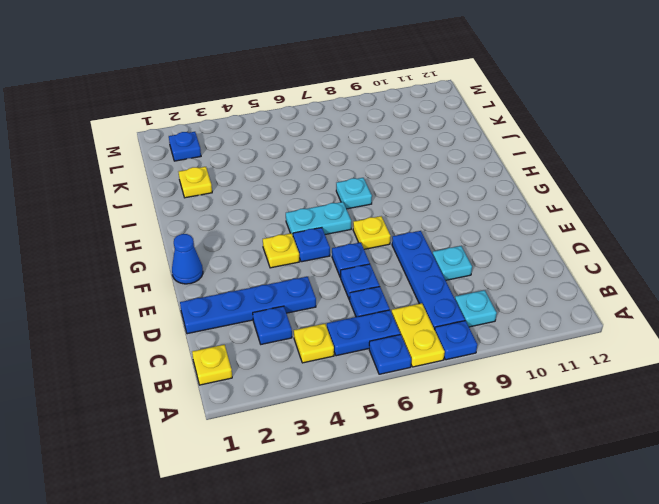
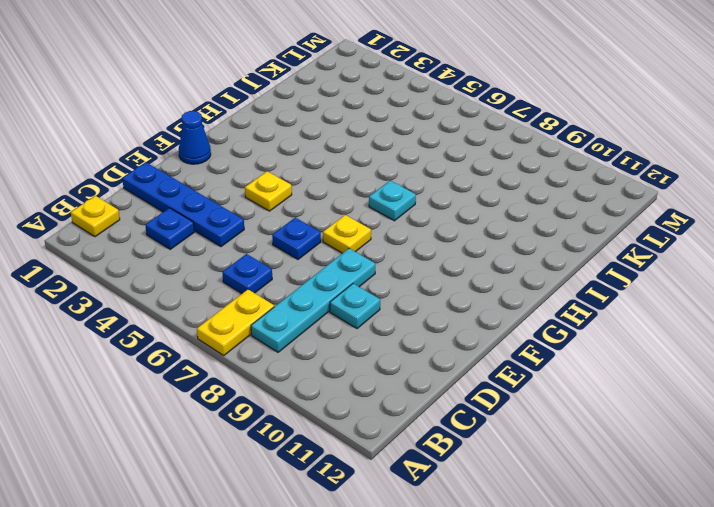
cyan plate B8:E8 level 1 -> blue plate B8:E8 level 1
none -> blue plate A6 level 1
none -> blue plate A8 level 1
none -> yellow plate B4 level 1

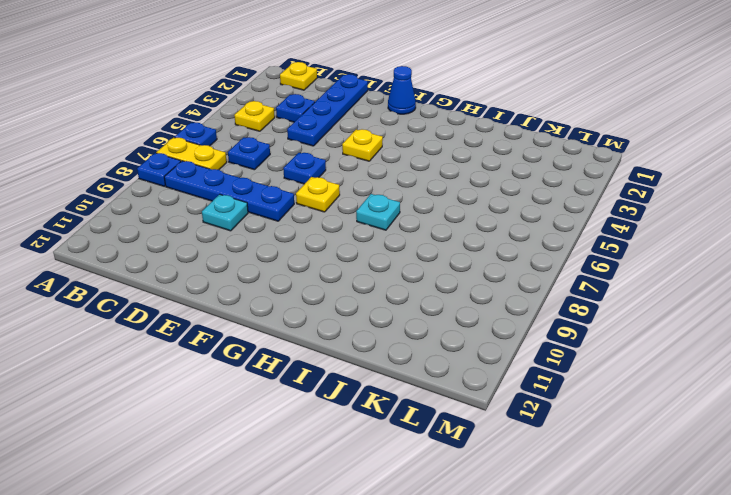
none -> blue plate B5:B6 level 1
none -> cyan plate B9 level 1
none -> blue plate D6 level 1

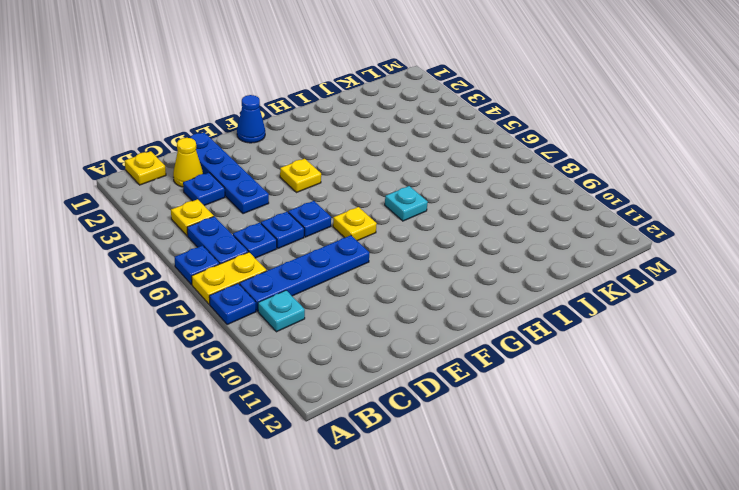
yellow cone C2 level 1 -> none
none -> cyan plate D9 level 1
none -> blue plate F5 level 1
none -> cyan plate G5:G6 level 1

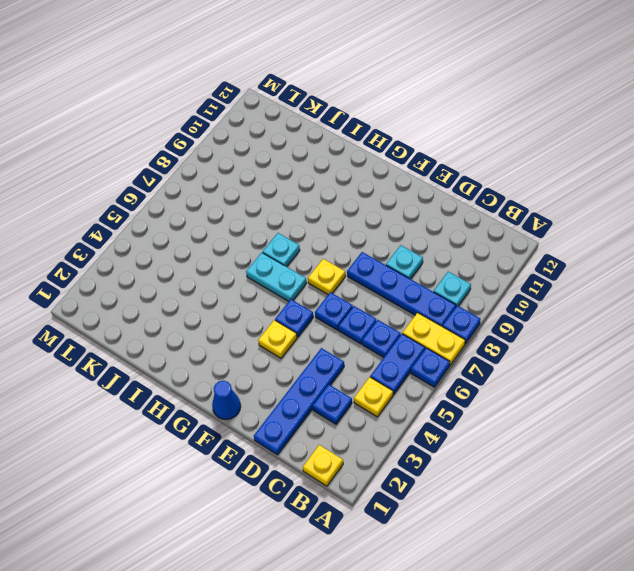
cyan plate G6:H6 level 1 -> cyan plate G5:G6 level 1
none -> yellow plate J2 level 1
none -> blue plate L2 level 1

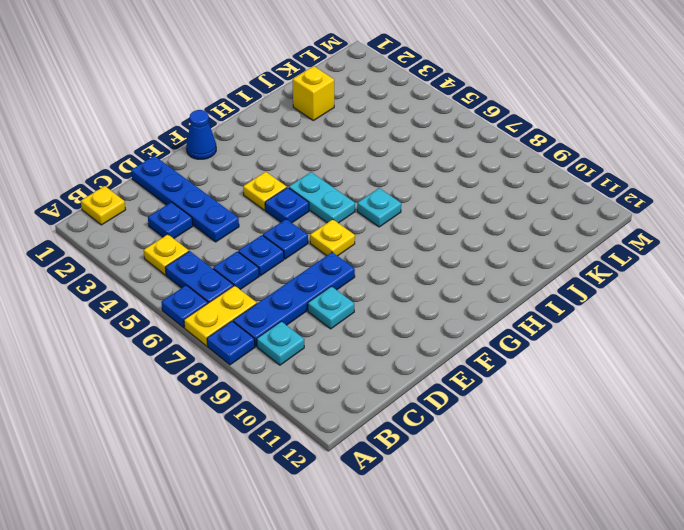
yellow brick J2 level 1 -> yellow plate J2 level 1
none -> blue plate L2 level 1

